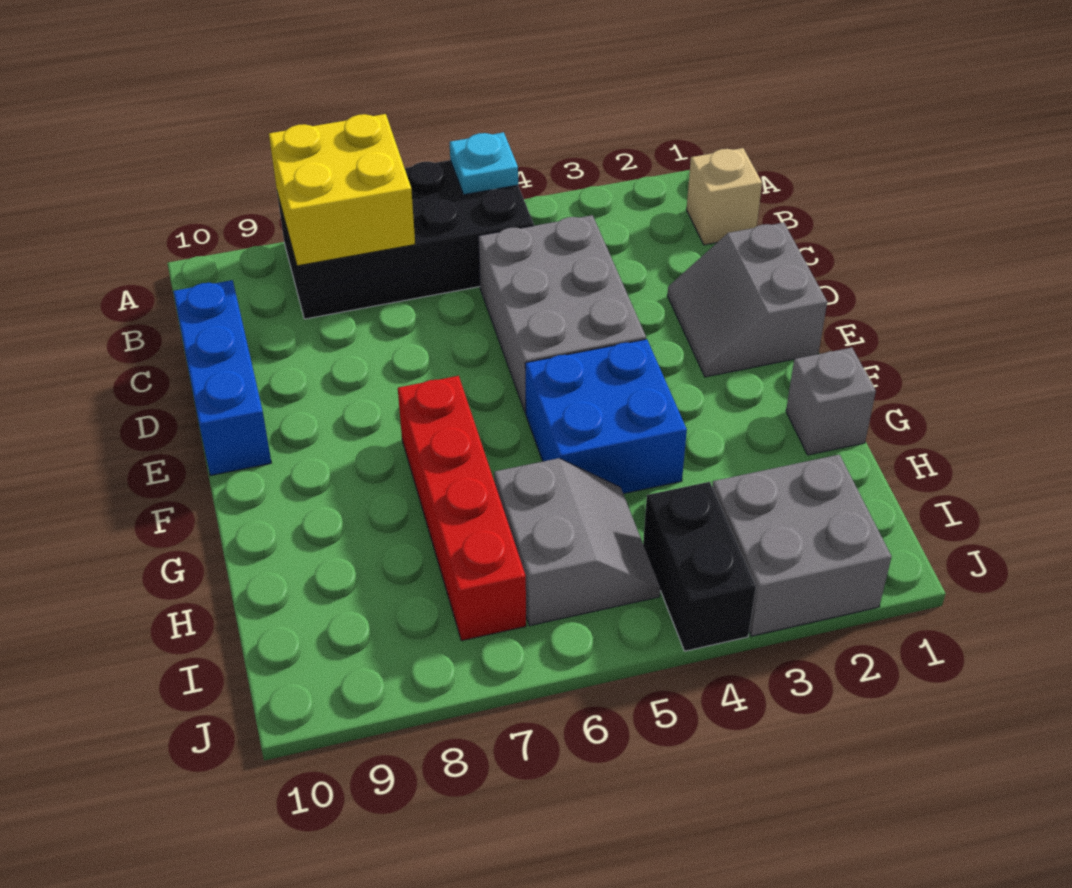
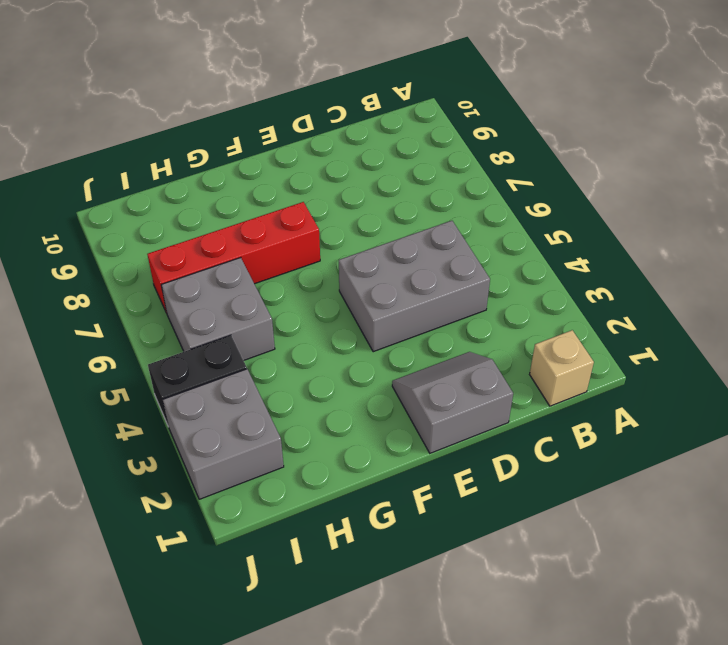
grey brick H5:I6 level 1 -> grey slope H5:I6 level 1 top 6
none -> black brick A5:B8 level 1
none -> blue brick C10:E10 level 1
none -> blue brick F4:G5 level 1

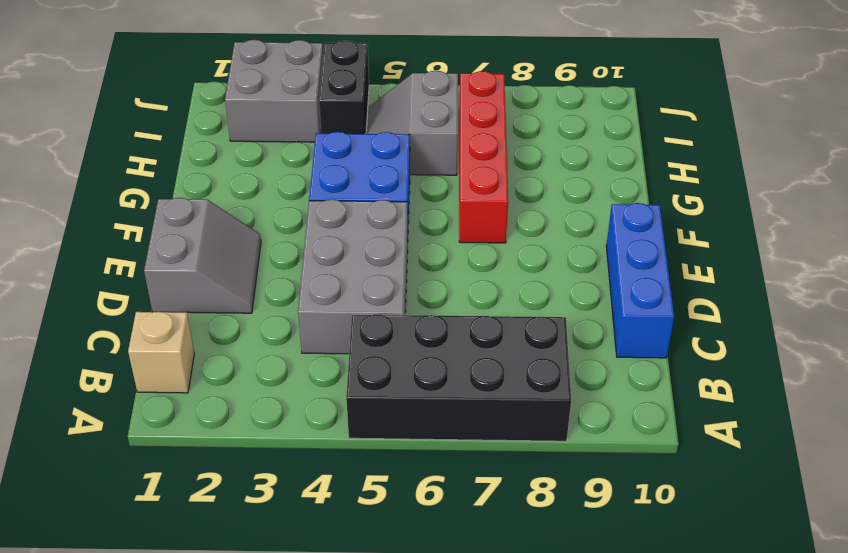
none -> grey brick G1 level 1
none -> cyan plate A5 level 2
none -> yellow brick A7:B8 level 2

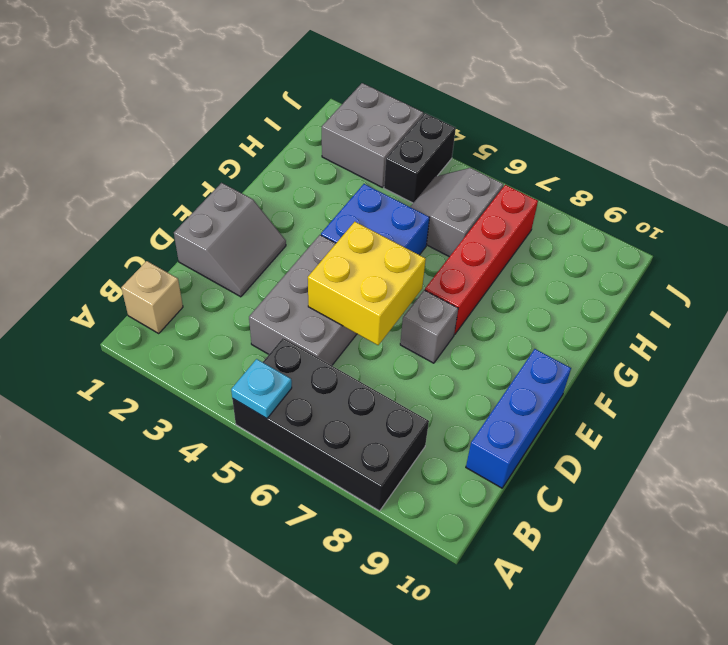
yellow brick D5:E6 level 2 -> yellow brick A7:B8 level 2
grey brick E7 level 1 -> grey brick G1 level 1

